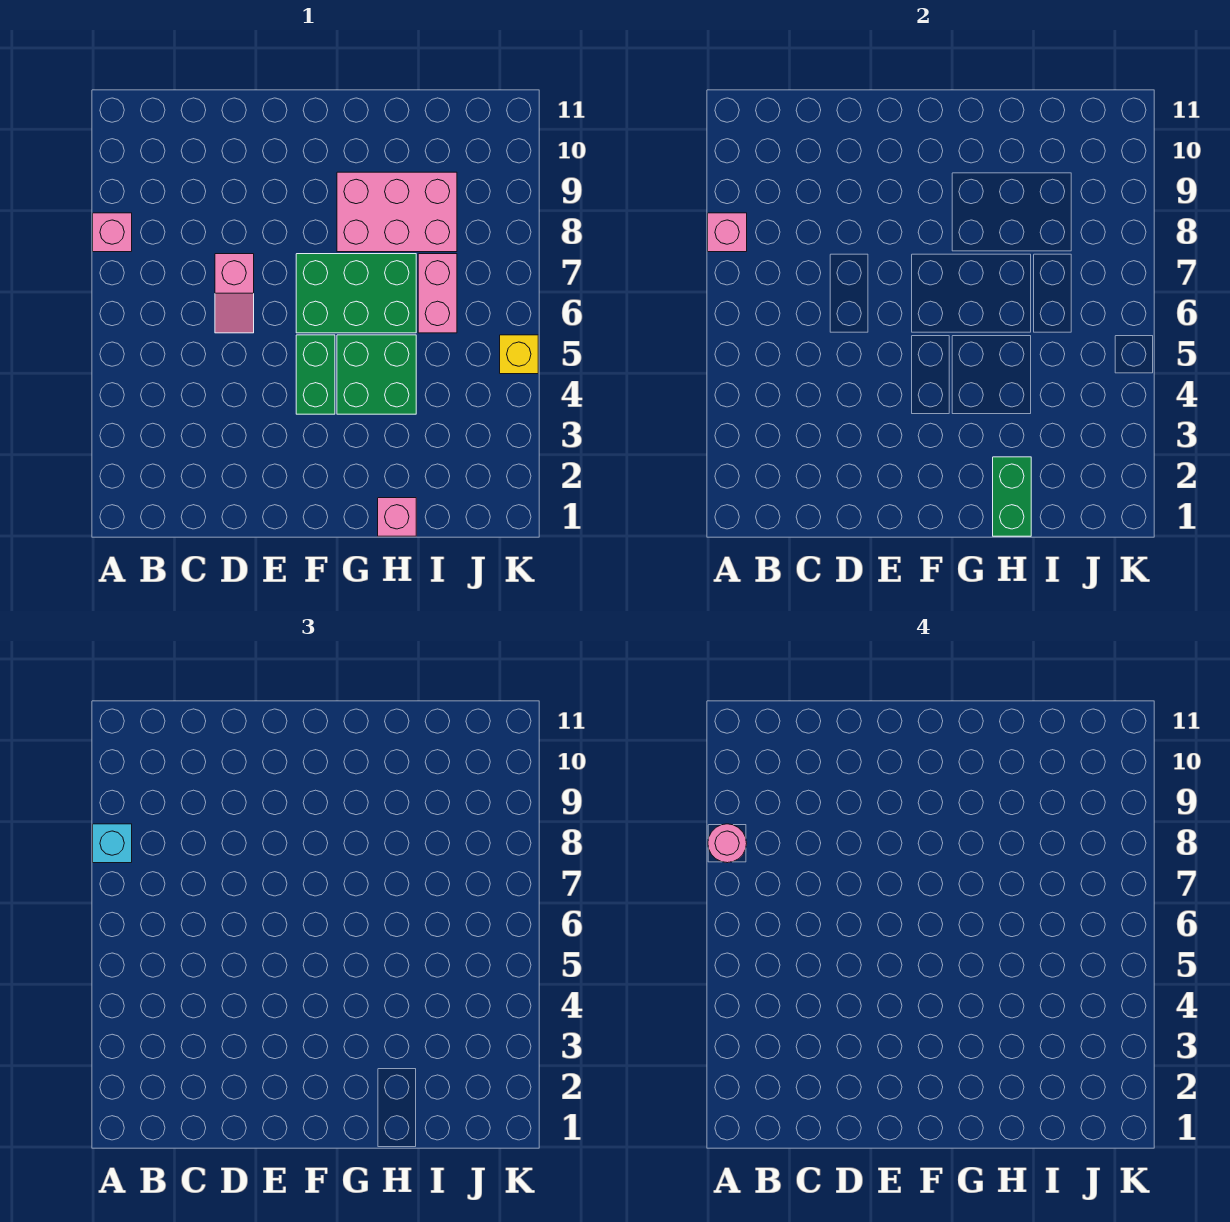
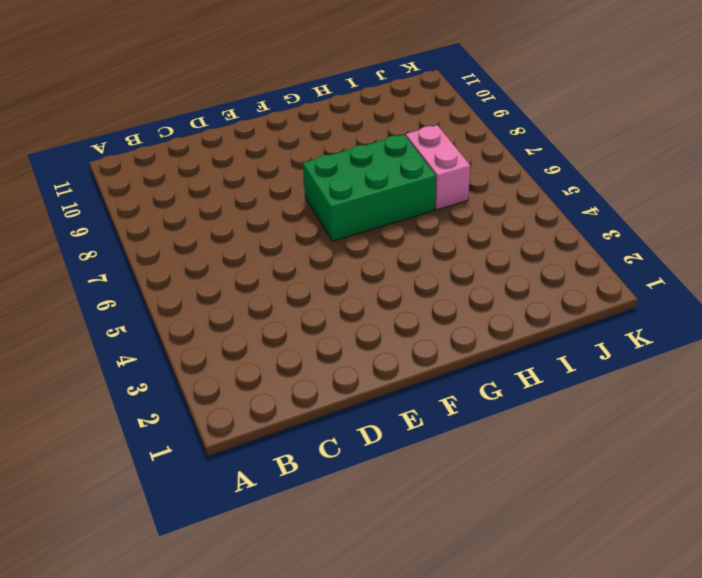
none -> pink brick A8 level 1
none -> pink slope D6:D7 level 1 top 7
none -> green brick F4:F5 level 1

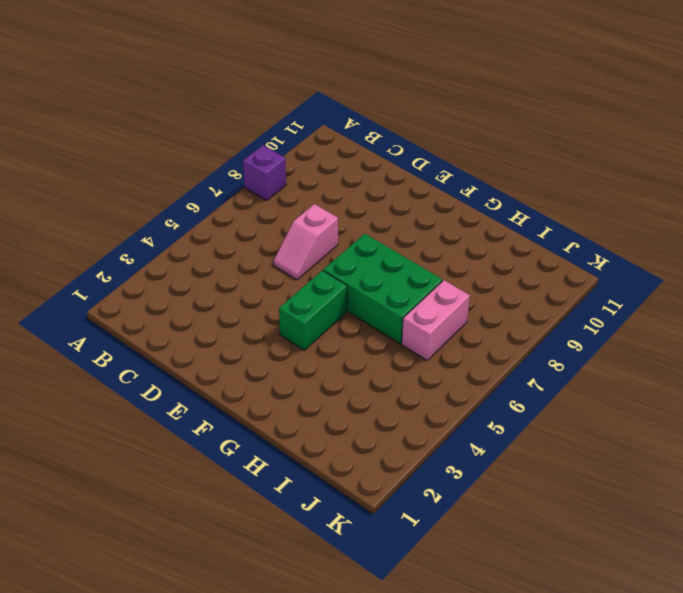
purple brick A8 level 1 -> pink brick A8 level 1
none -> green brick G4:H5 level 1
none -> pink brick G8:I9 level 1
none -> pink brick H1 level 1

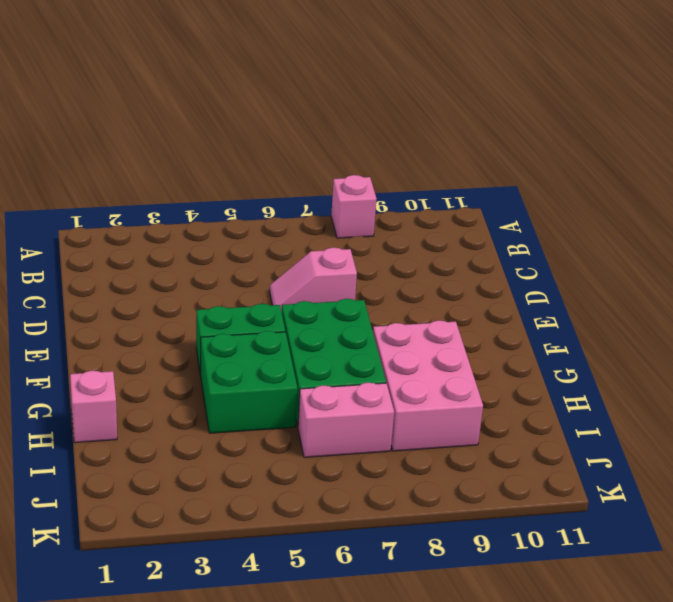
none -> yellow brick K5 level 1
none -> pink brick A8 level 2
none -> green brick H1:H2 level 2

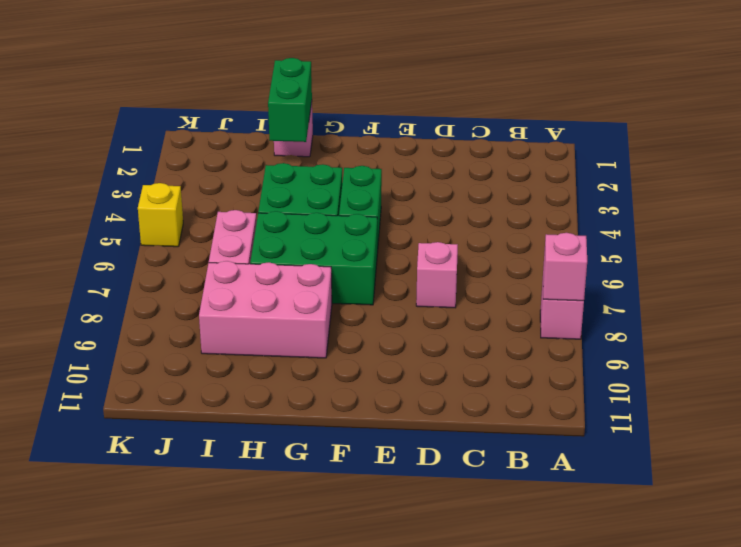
none -> cyan brick A8 level 3
none -> pink round brick A8 level 4

